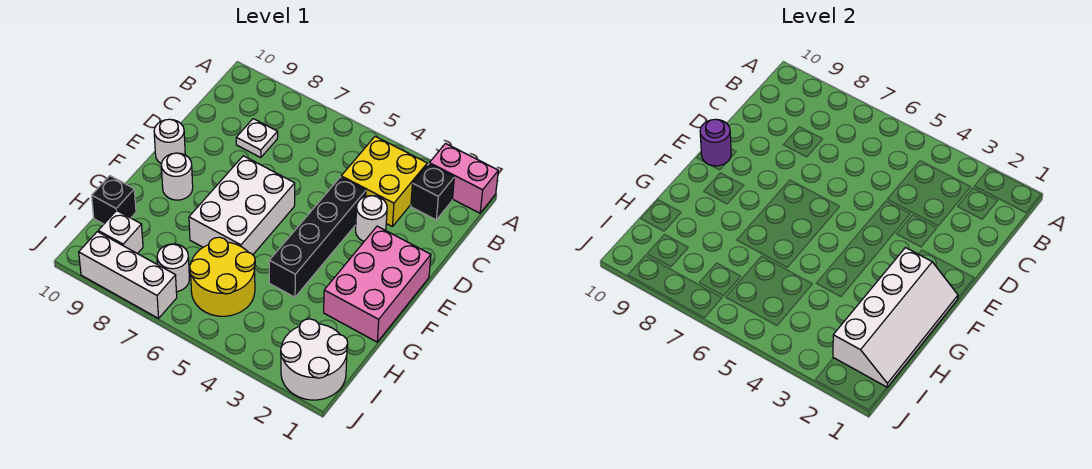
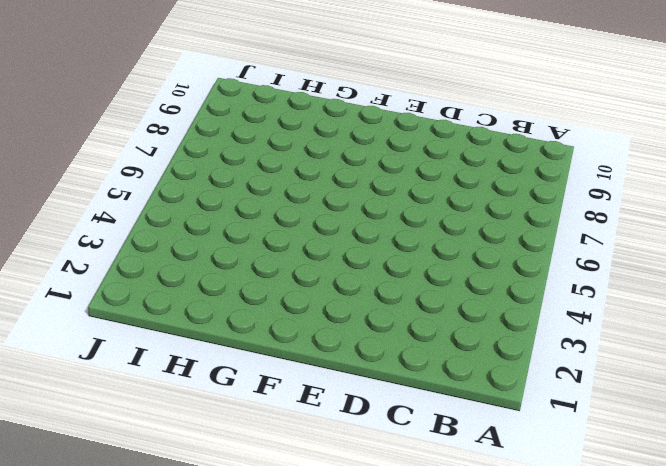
none -> pink brick A1:A2 level 1
none -> black brick B2 level 1
none -> yellow brick B3:C4 level 1

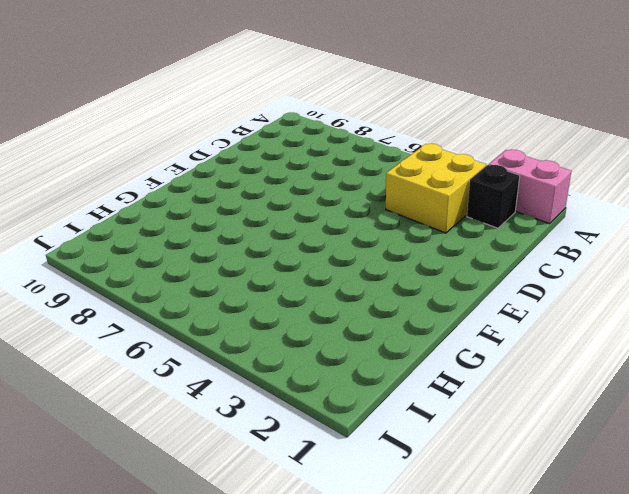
none -> white plate C8 level 1
none -> white round brick D3 level 1
none -> black brick D4:G4 level 1

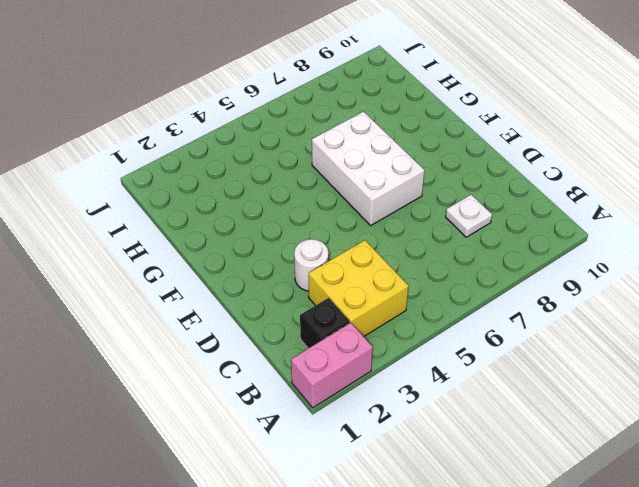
none -> black brick D4:G4 level 1
none -> pink brick E1:G2 level 1
none -> white round brick E10 level 1

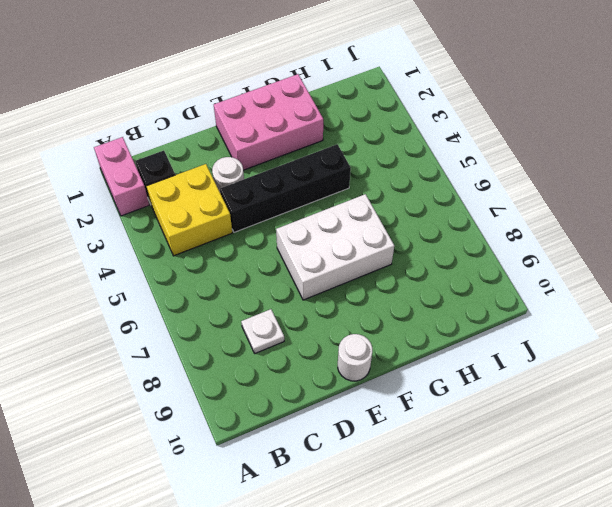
none -> white round brick F9 level 1
none -> yellow round brick H5:I6 level 1
none -> black brick H10 level 1

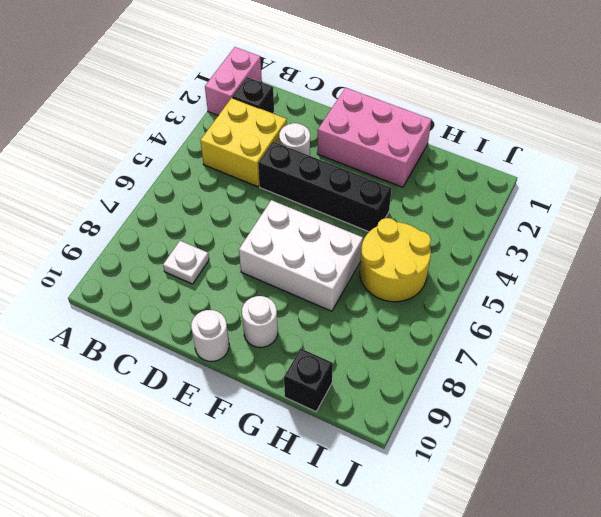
none -> white round brick I1:J2 level 1
none -> white round brick I7 level 1
none -> white brick I9 level 1

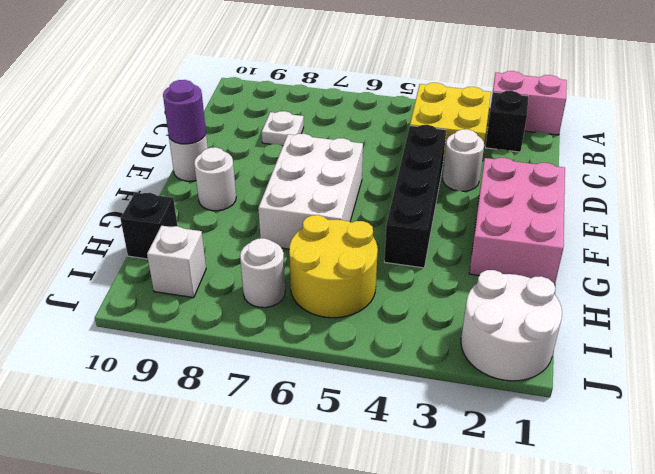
none -> white brick J7:J9 level 1
none -> white slope F1:I2 level 2 top 2

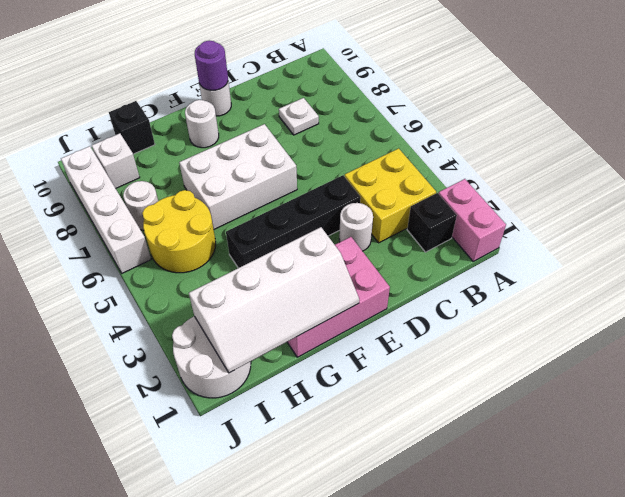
white brick J6:J9 level 1 -> white brick J7:J9 level 1

